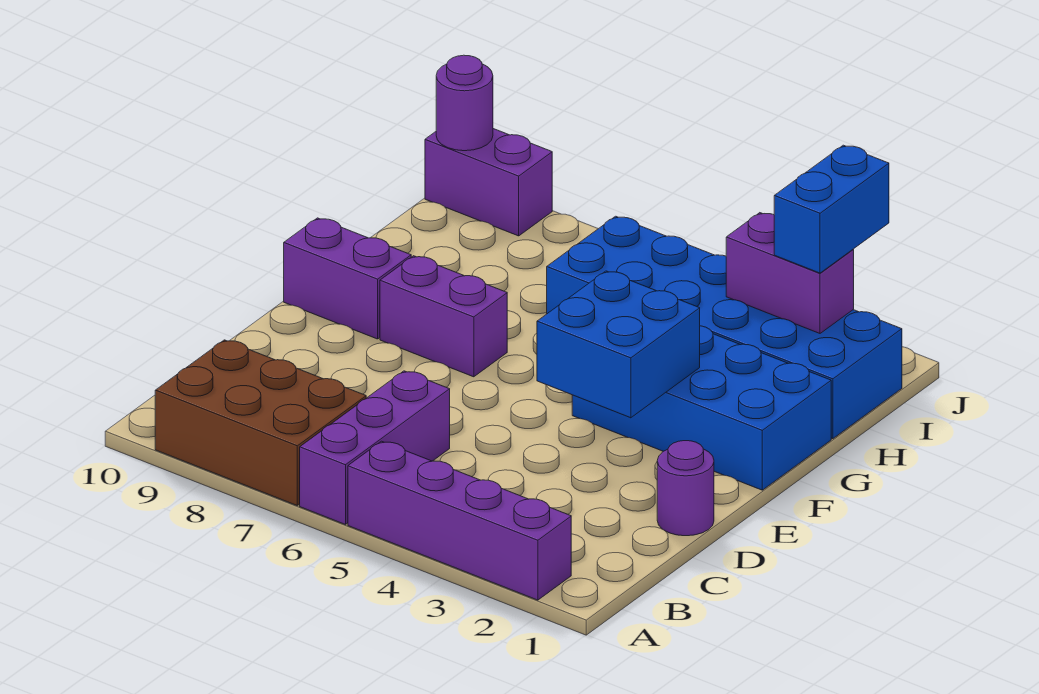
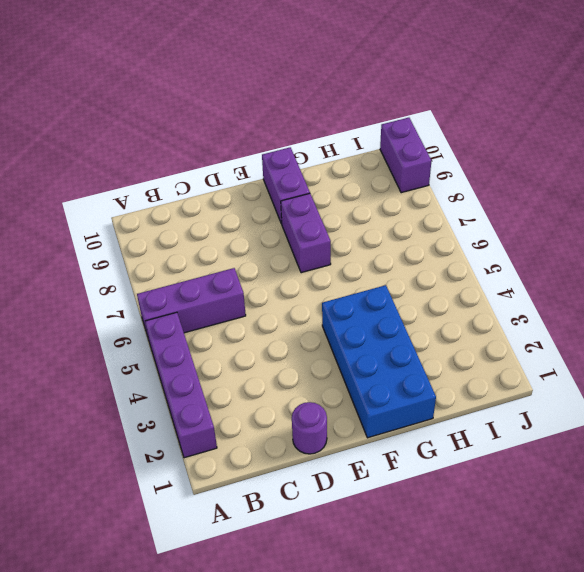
none -> brown brick A7:B9 level 1
none -> blue brick H1:I6 level 1
none -> blue brick E3:F4 level 2

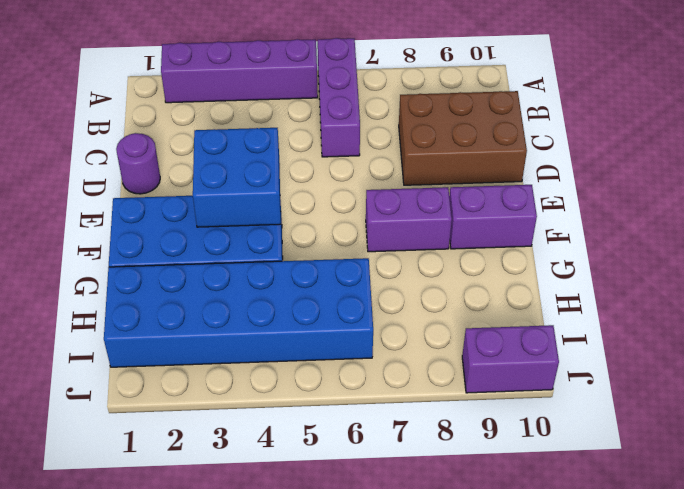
brown brick C8:D10 level 1 -> brown brick A7:B9 level 1
none -> purple brick I2:I3 level 2
none -> purple round brick J10 level 2
none -> blue brick I2:J2 level 3

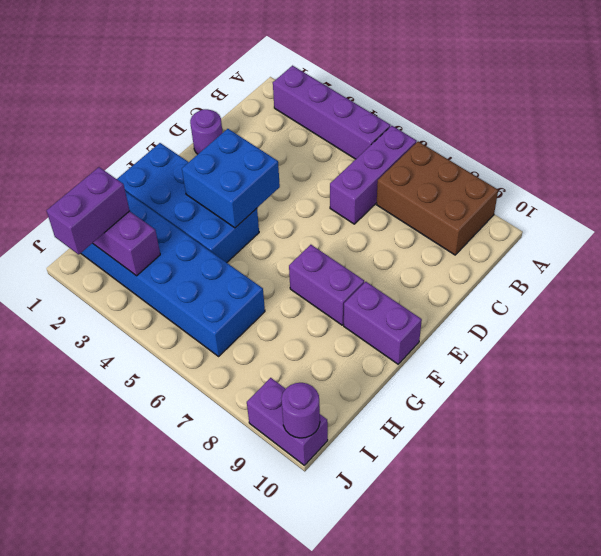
purple brick I2:J2 level 3 -> blue brick I2:J2 level 3

